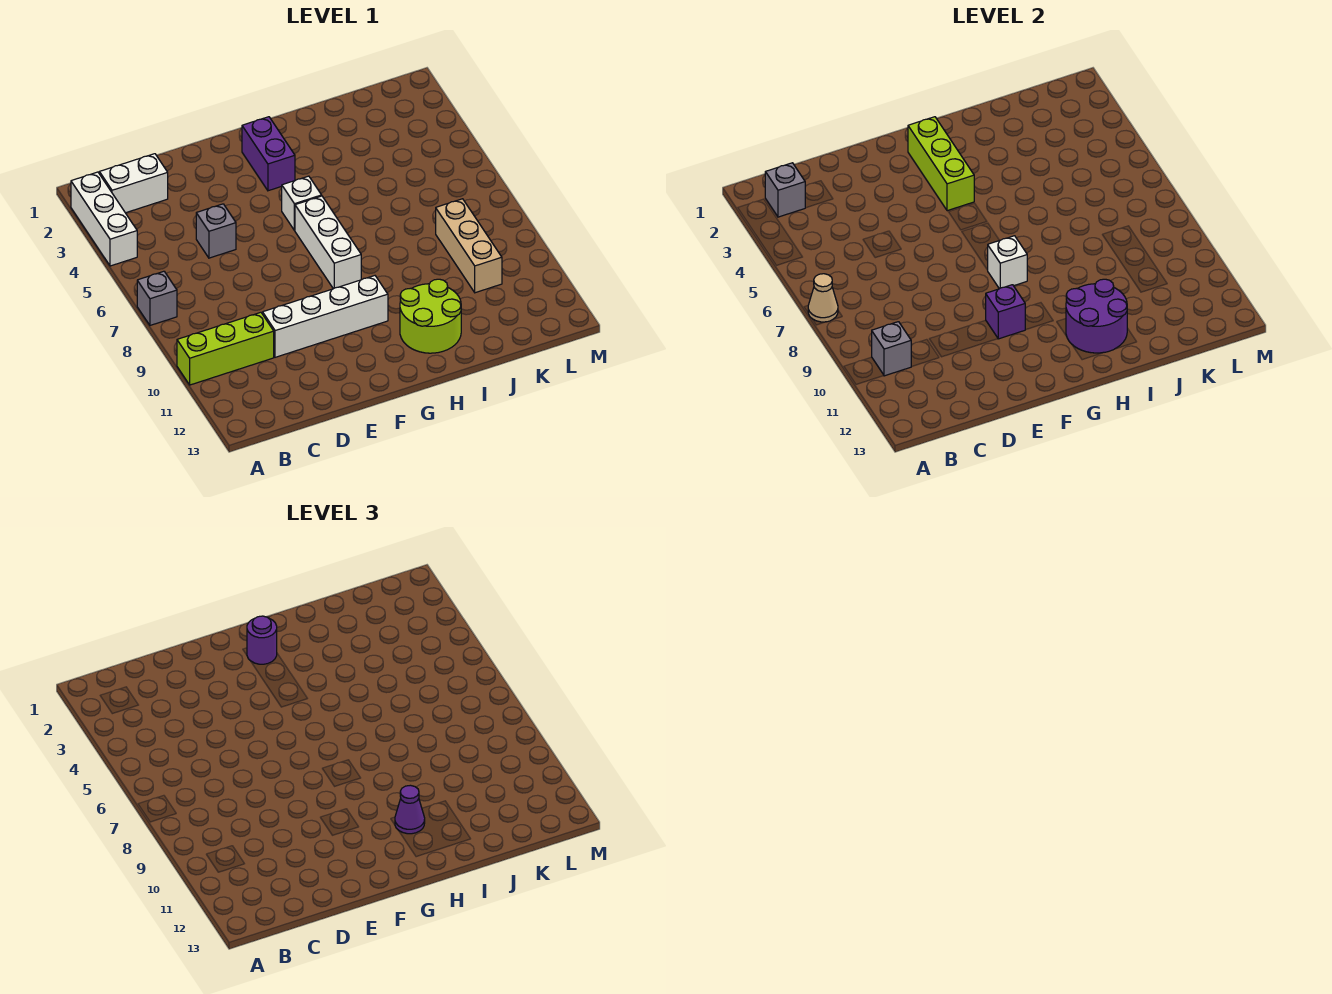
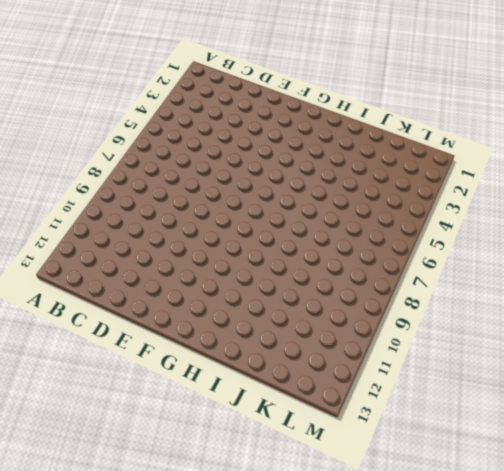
none -> white brick A2:A4 level 1
none -> grey brick A7 level 1
none -> lime brick A10:C10 level 1

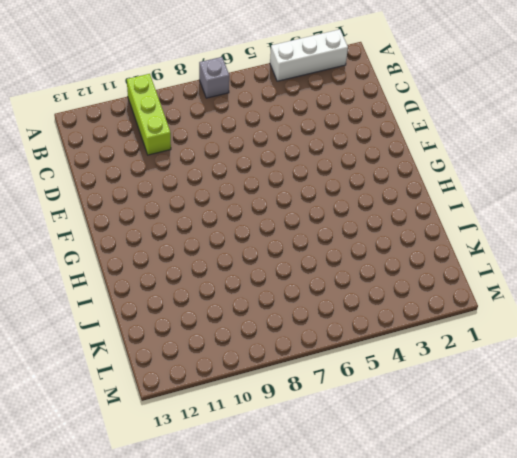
none -> white brick B2:C2 level 1
none -> grey brick D5 level 1
none -> white brick D10:G10 level 1

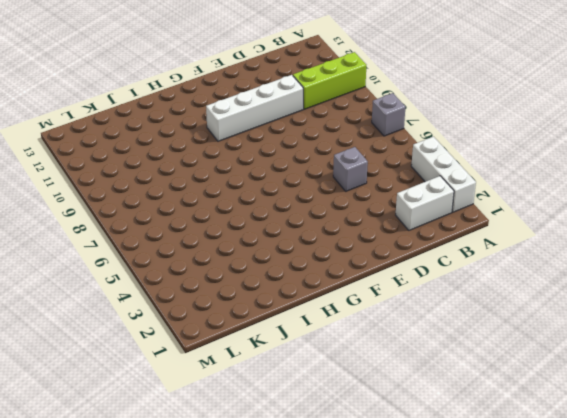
none -> purple brick G2:G3 level 1
none -> white brick G5 level 1
none -> white brick G6:G8 level 1

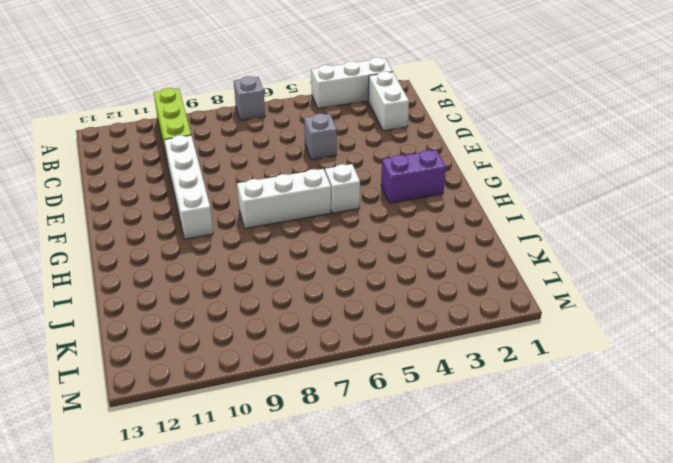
none -> lime round brick H11:I12 level 1
none -> tan brick K8:K10 level 1
none -> tan cone A7 level 2

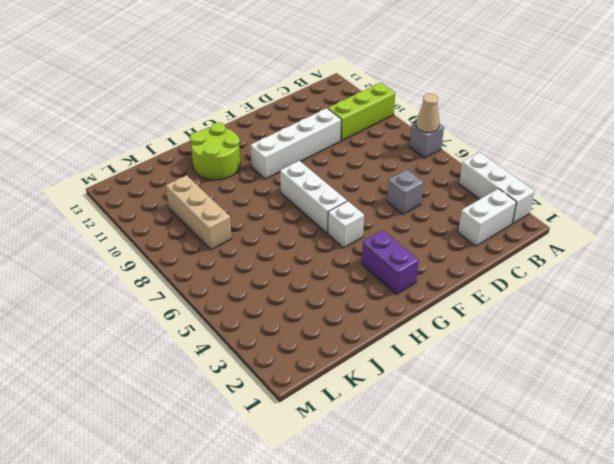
none -> grey brick B2 level 2
none -> grey brick B10 level 2
none -> purple brick F10 level 2

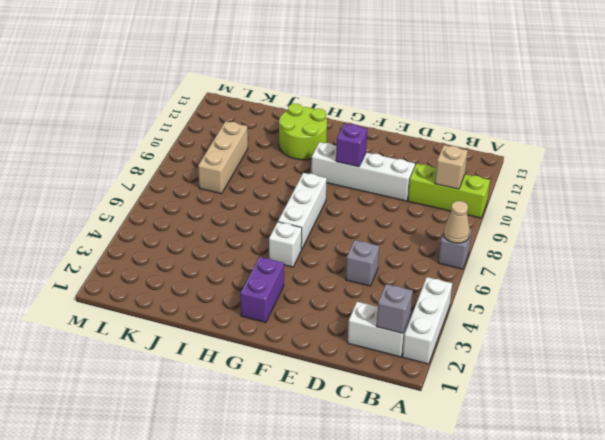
tan brick B10 level 2 -> grey brick B10 level 2
none -> lime brick G2:G4 level 2
none -> white brick G8 level 2
none -> purple round brick H11:I12 level 2

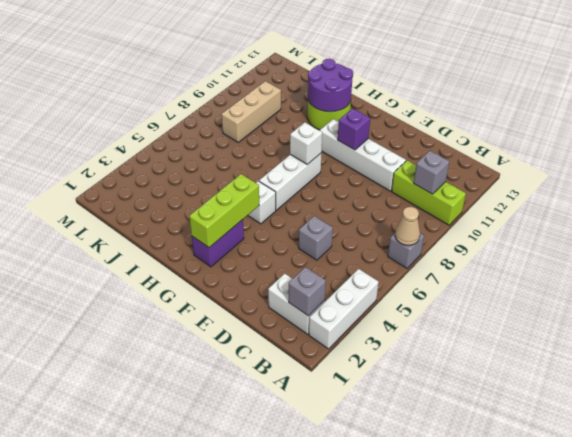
none -> purple round brick G2 level 3
none -> purple cone H11 level 3

